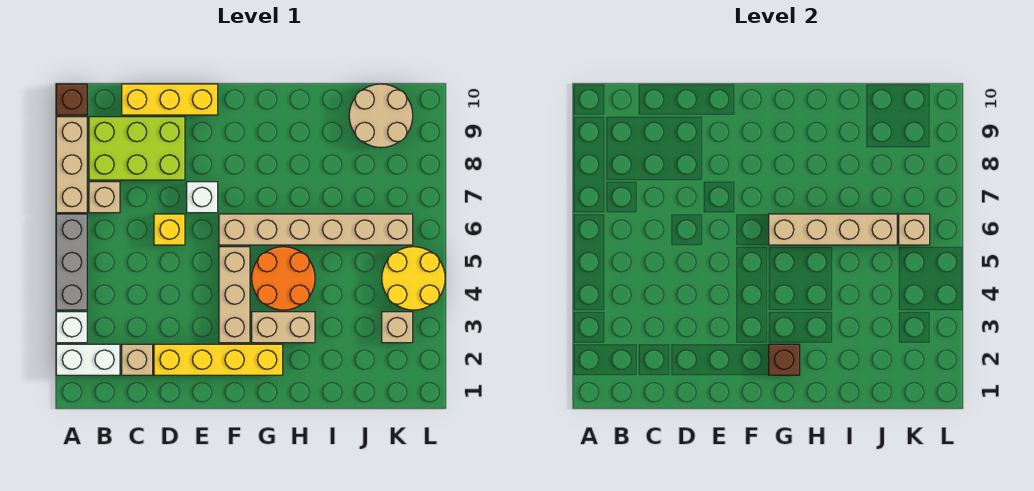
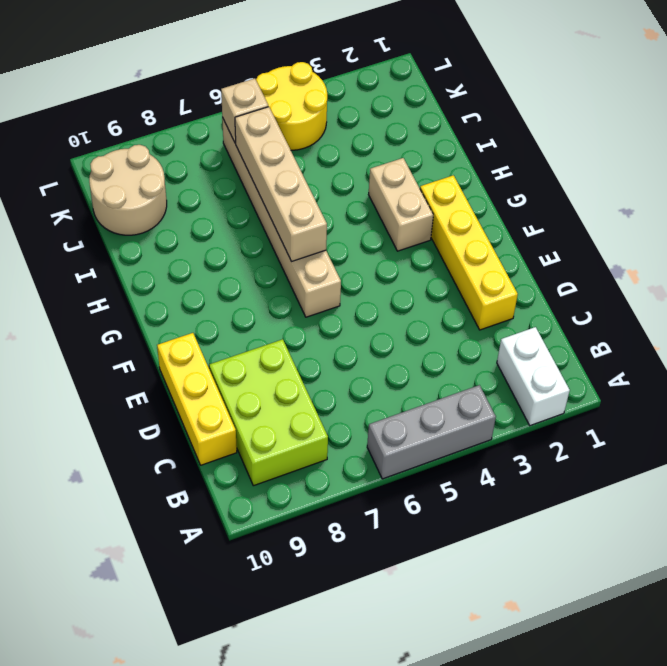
none -> white brick A3 level 1
none -> tan brick A7:A9 level 1
none -> brown brick A10 level 1

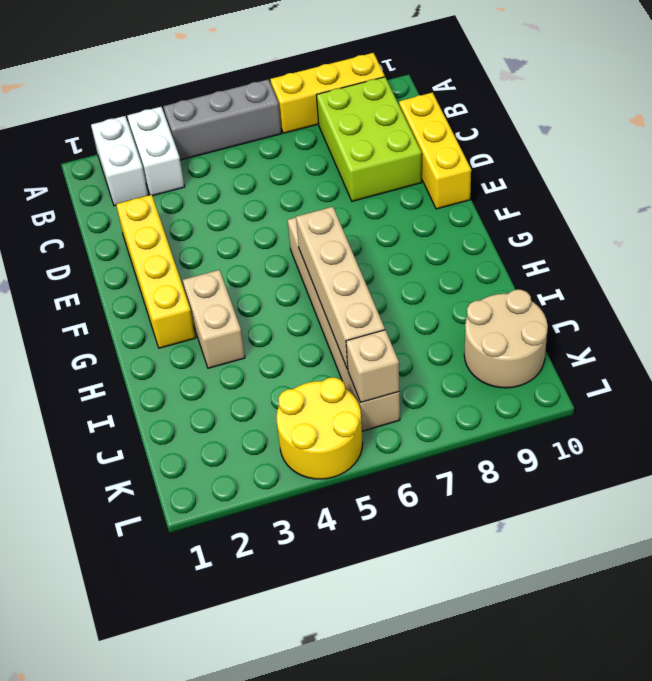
white brick A3:B3 level 1 -> white brick A3 level 1
yellow brick A7:A9 level 1 -> tan brick A7:A9 level 1
none -> brown brick A10 level 1
none -> tan brick B7 level 1
none -> tan brick C2 level 1

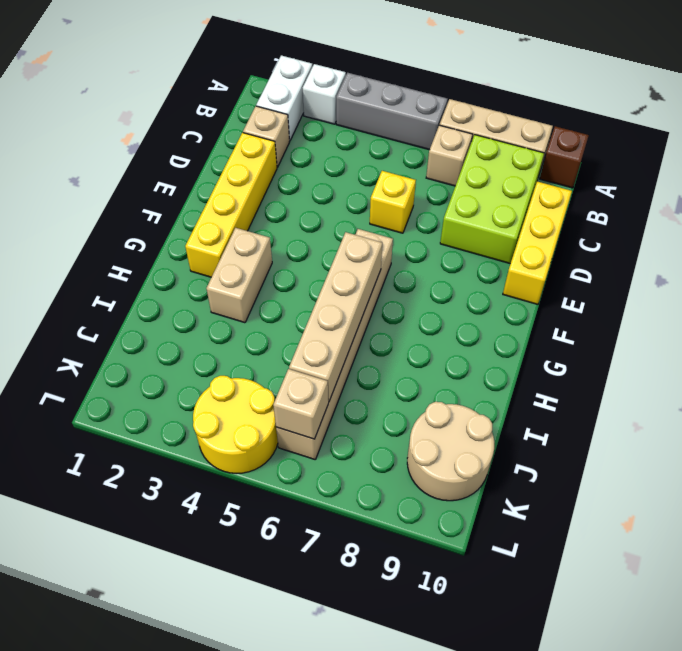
none -> white brick E7 level 1
none -> tan brick F3:F5 level 1
none -> orange round brick G4:H5 level 1

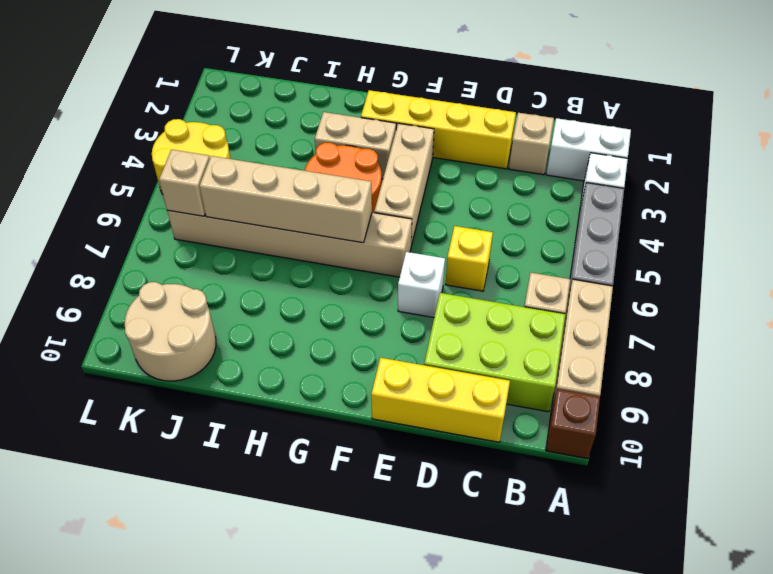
none -> tan brick K3 level 1
none -> brown brick G2 level 2

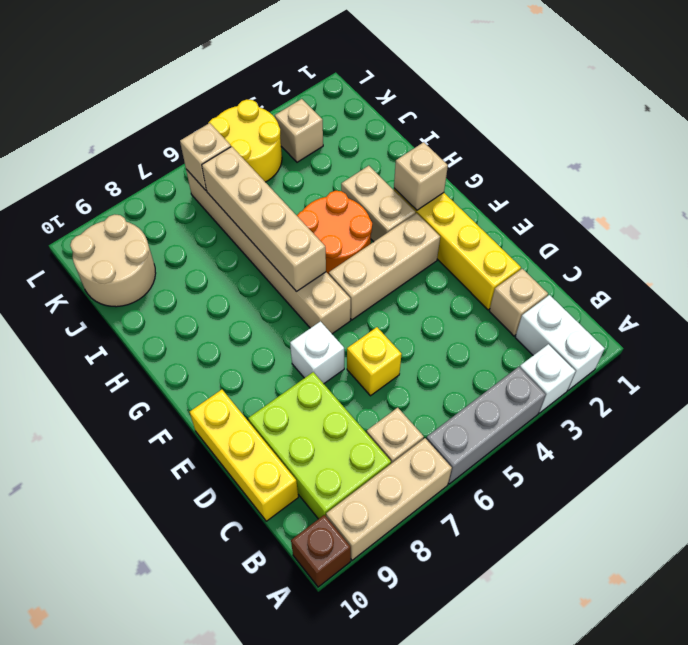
tan brick G2 level 2 -> brown brick G2 level 2

